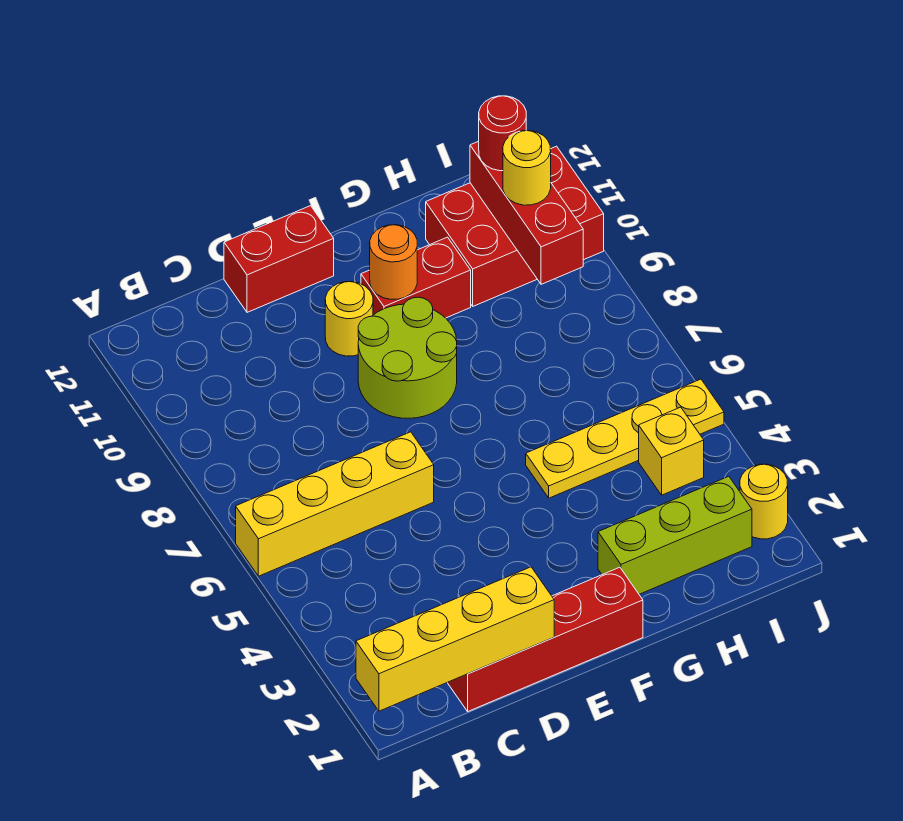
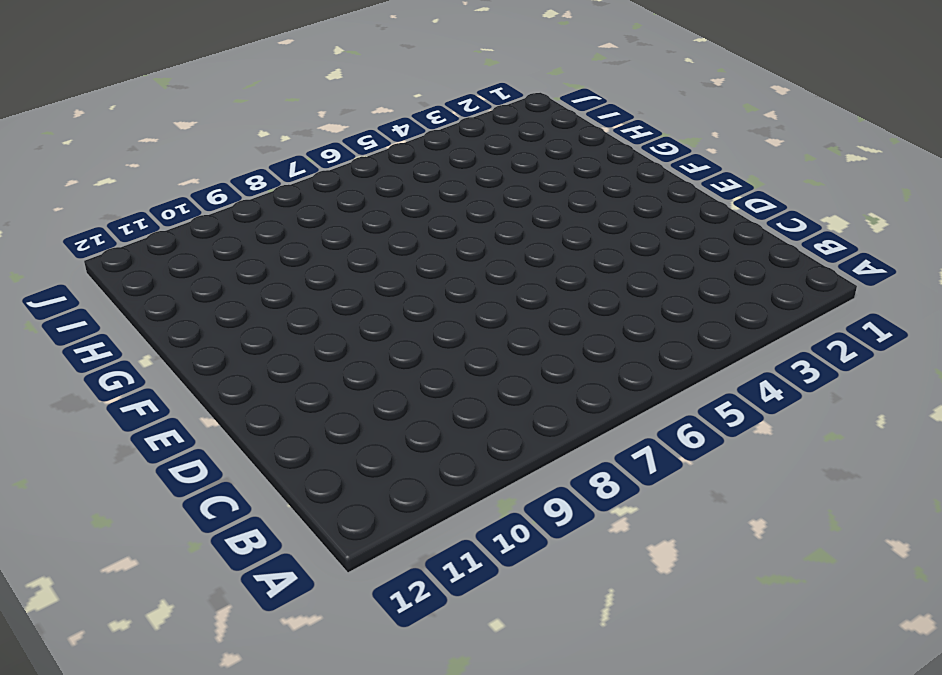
none -> yellow brick A6:D6 level 1
none -> red brick C1:F1 level 1
none -> red brick D12:E12 level 1

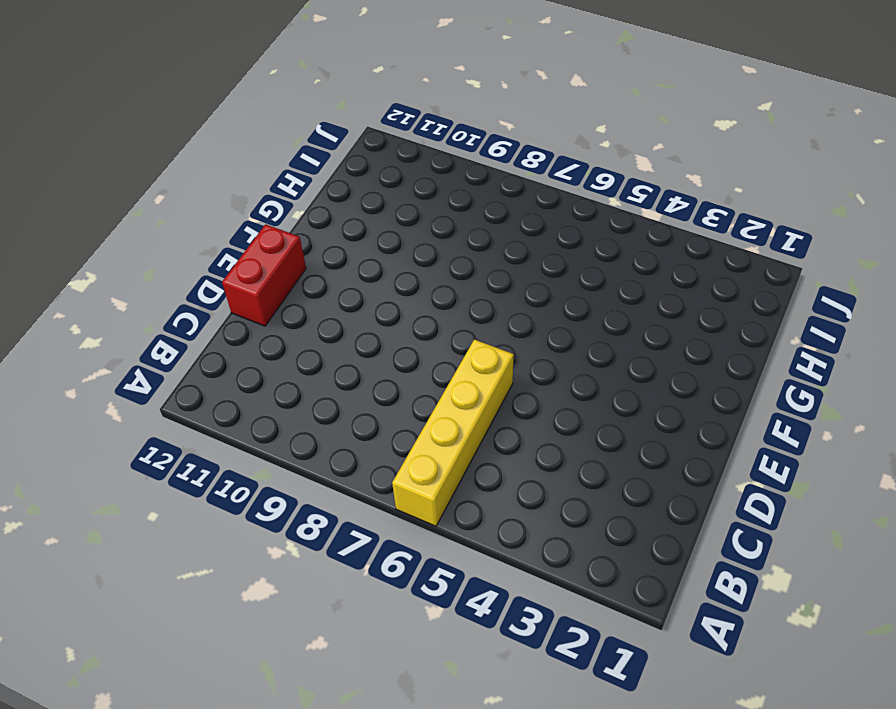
none -> red brick C1:F1 level 1
none -> lime round brick E8:F9 level 1
none -> yellow round brick E10 level 1

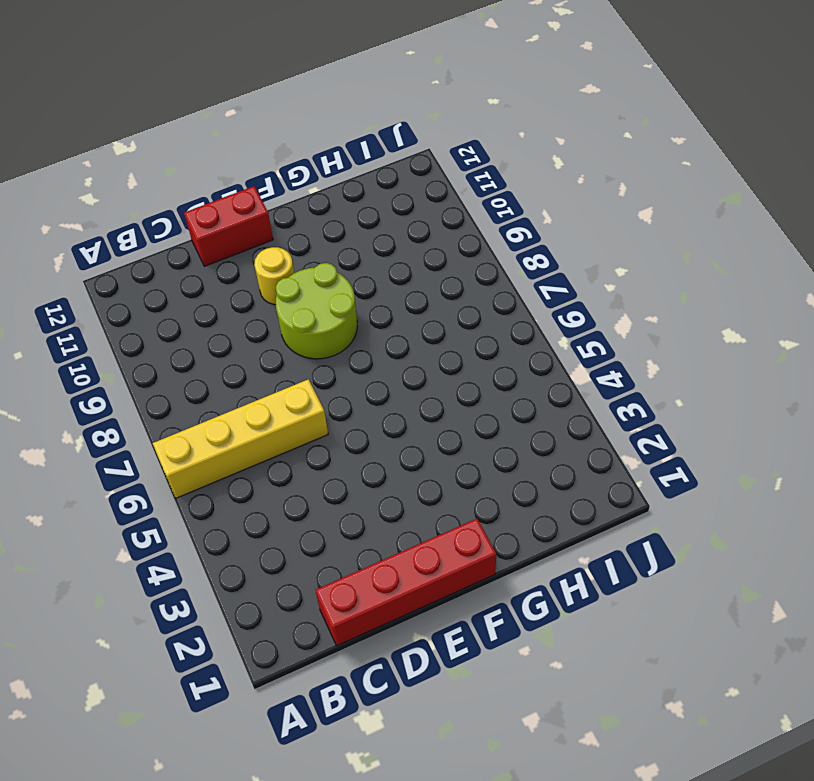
none -> red brick F10:G10 level 1
none -> lime brick G2:I2 level 1
none -> yellow plate G5:J5 level 1

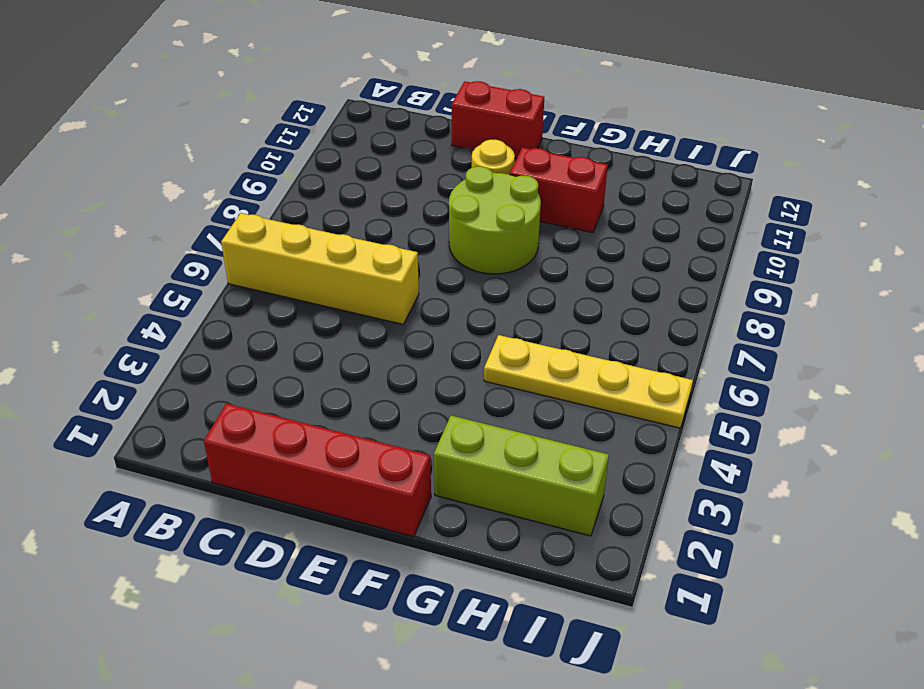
none -> red brick H10:J11 level 1
none -> yellow brick I4 level 1
none -> yellow round brick J2 level 1

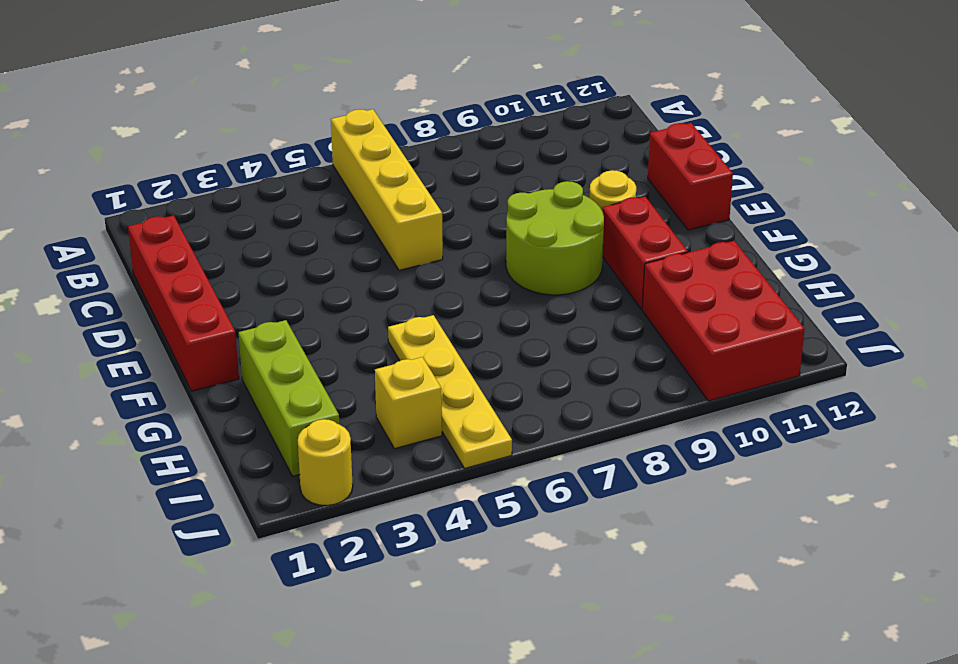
none -> yellow brick A1:D1 level 2
none -> orange round brick F10 level 2
none -> red brick I9:I11 level 2

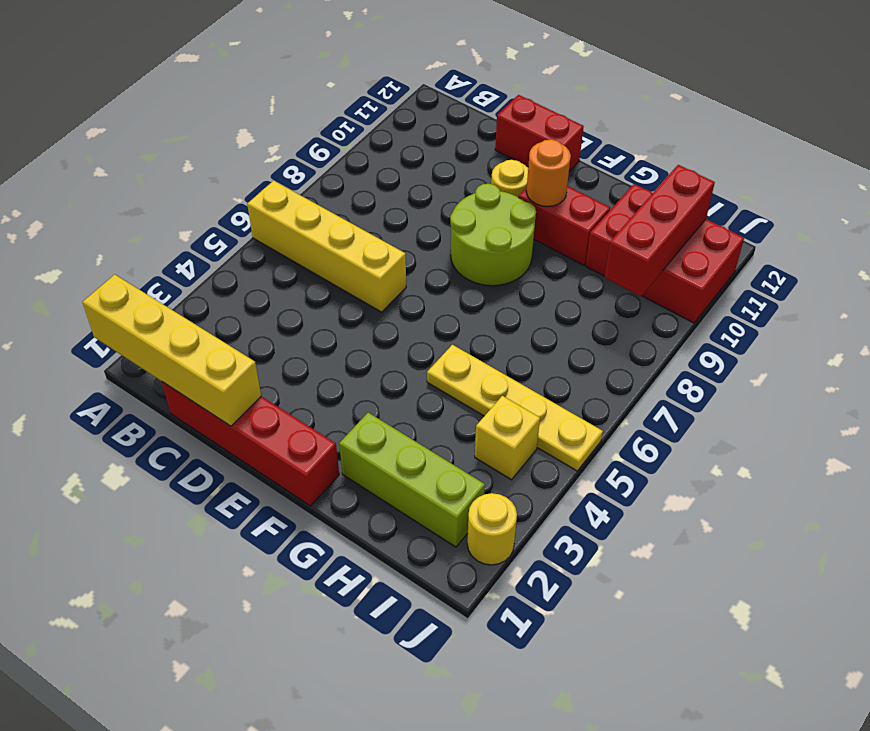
none -> yellow round brick I10 level 3
none -> red round brick I11 level 3

